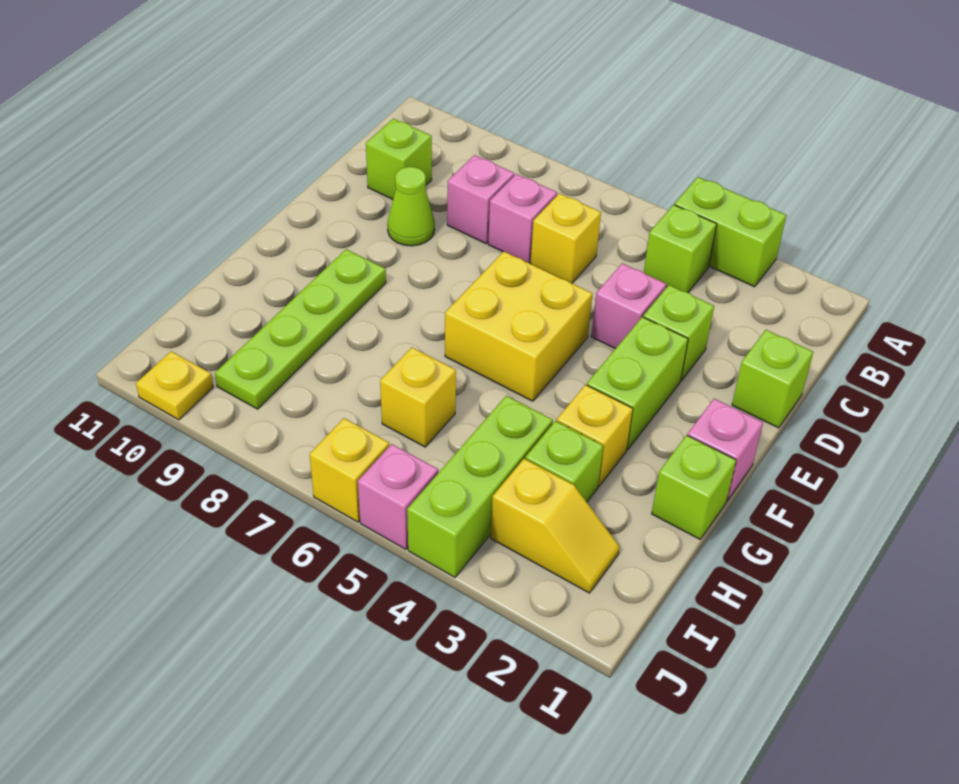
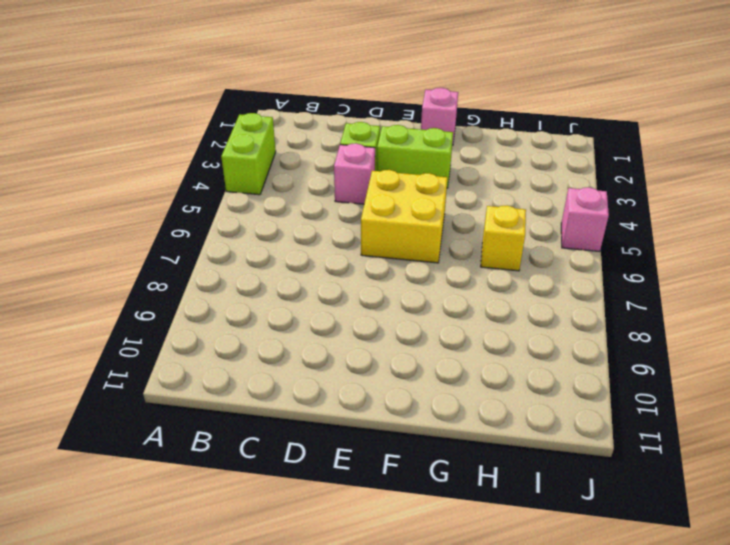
none -> lime brick B4 level 1
none -> yellow brick C6 level 1
none -> pink brick C7 level 1

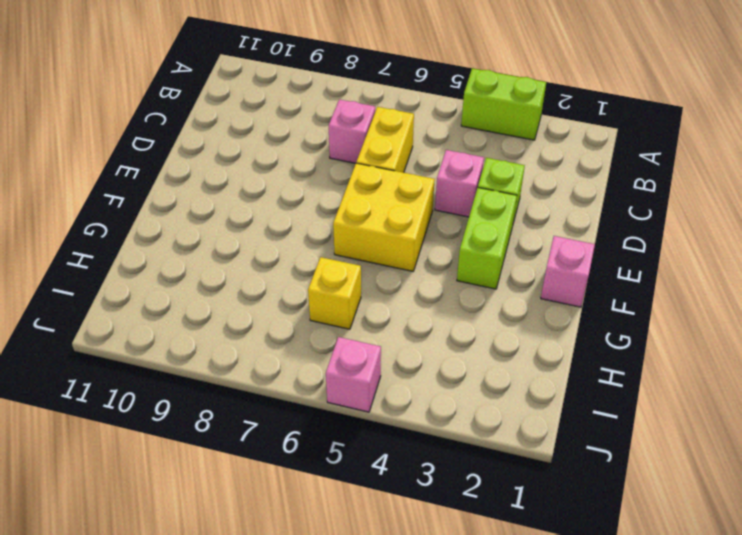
yellow brick C6:D6 level 1 -> yellow brick C6 level 1
none -> lime brick B4 level 1
none -> pink brick C8 level 1
none -> lime brick C10 level 1

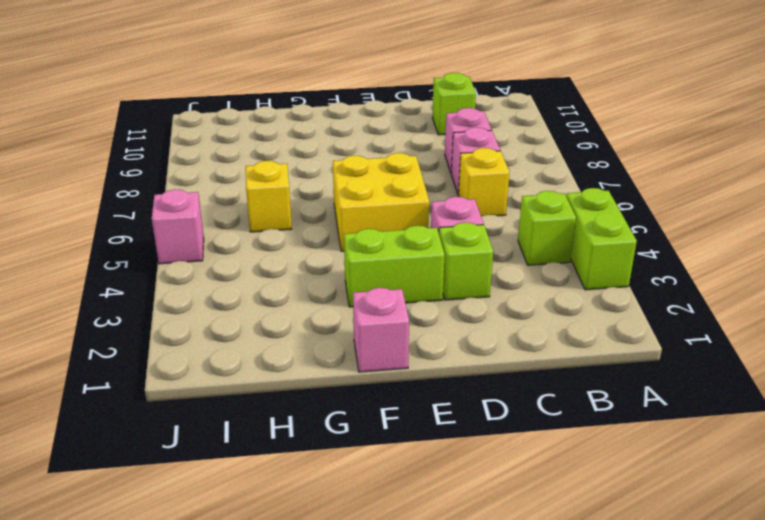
none -> lime brick D1 level 1
none -> lime cone D9 level 1
none -> lime plate F9:I9 level 1

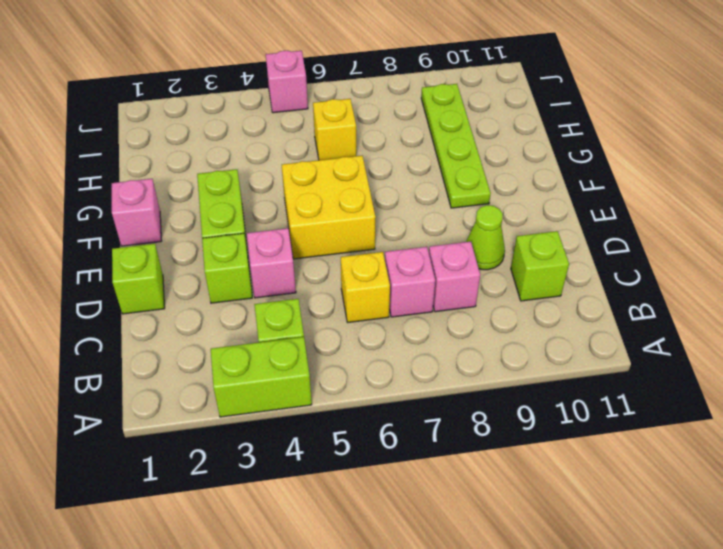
none -> lime brick G1 level 1
none -> yellow brick G3 level 1
none -> lime brick H3 level 1

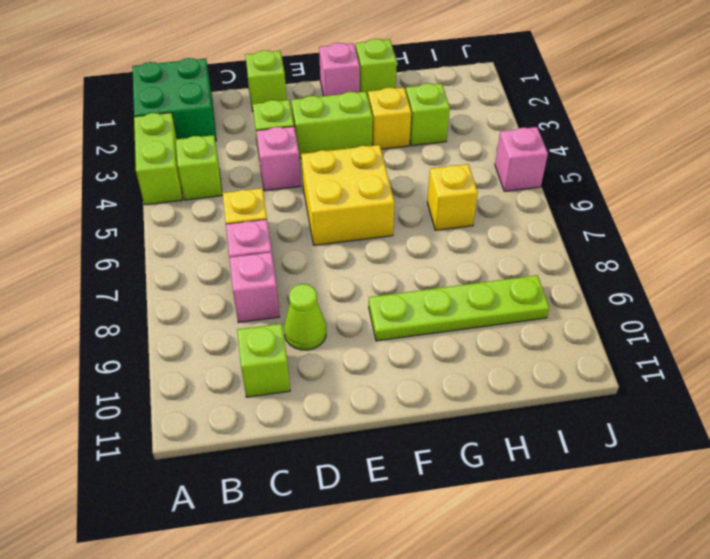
green brick A1:B2 level 1 -> none
none -> lime brick H4:J4 level 1
none -> yellow slope I2:I3 level 1 top 3
none -> yellow brick J6 level 1

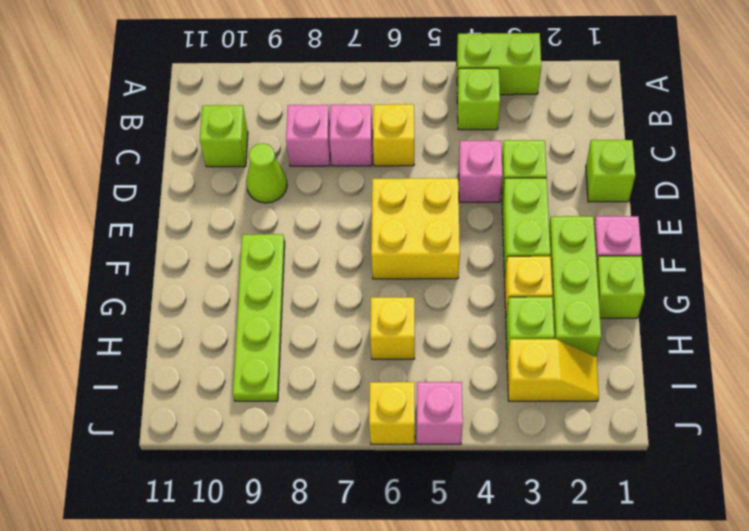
lime brick F2:H2 level 1 -> lime brick H4:J4 level 1
none -> yellow plate J10 level 1

